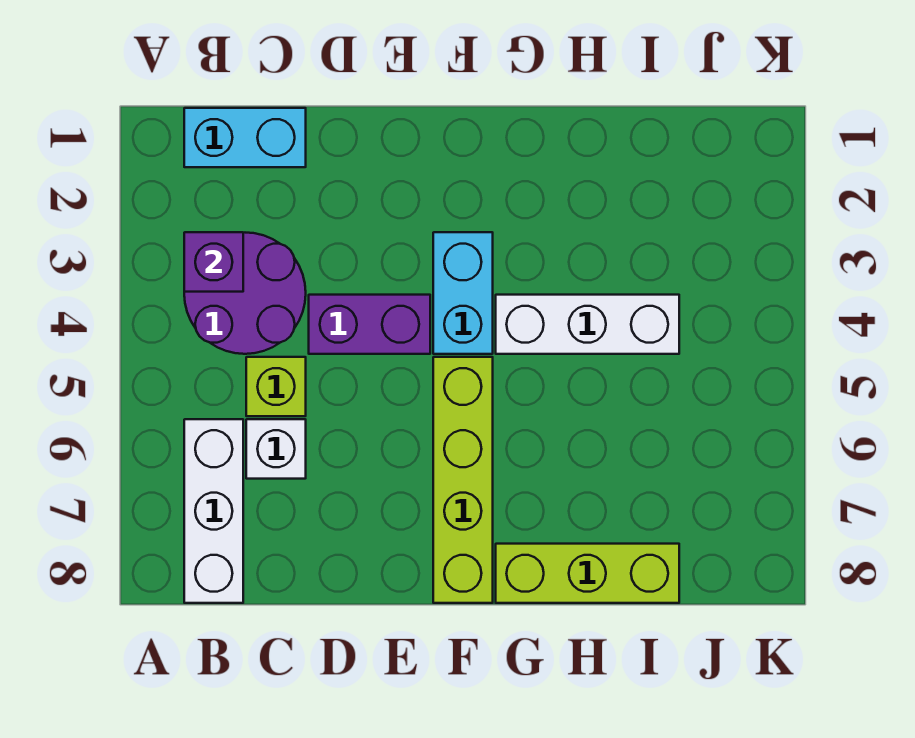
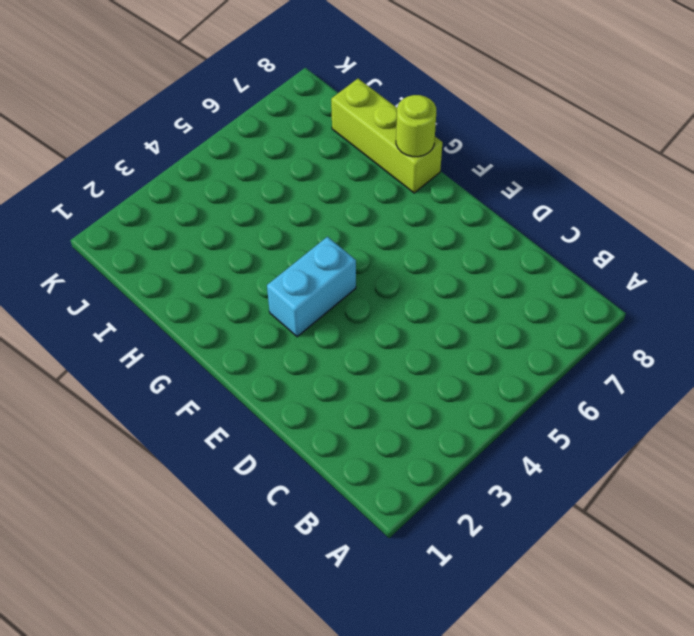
lime round brick G8 level 2 -> none
none -> cyan brick B1:C1 level 1
none -> purple round brick B3:C4 level 1

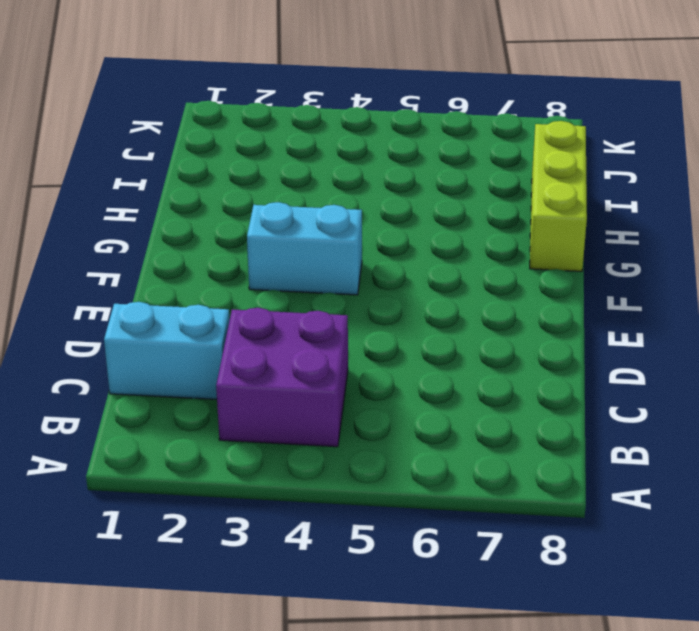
purple brick B3:C4 level 1 -> purple round brick B3:C4 level 1
cyan brick C1:C2 level 1 -> cyan brick B1:C1 level 1
none -> white brick B6:B8 level 1
none -> lime brick C5 level 1

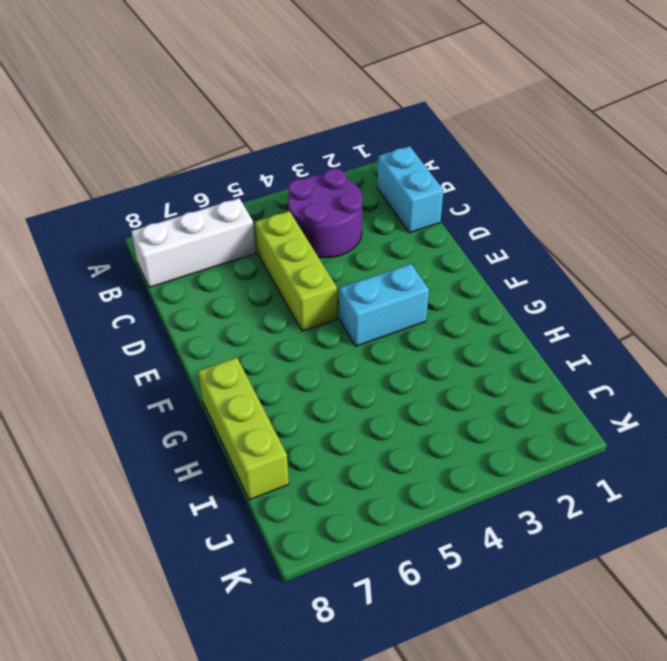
lime brick C5:E5 level 1 -> lime brick C5 level 1
none -> white brick C6 level 1
none -> purple brick D4:E4 level 1

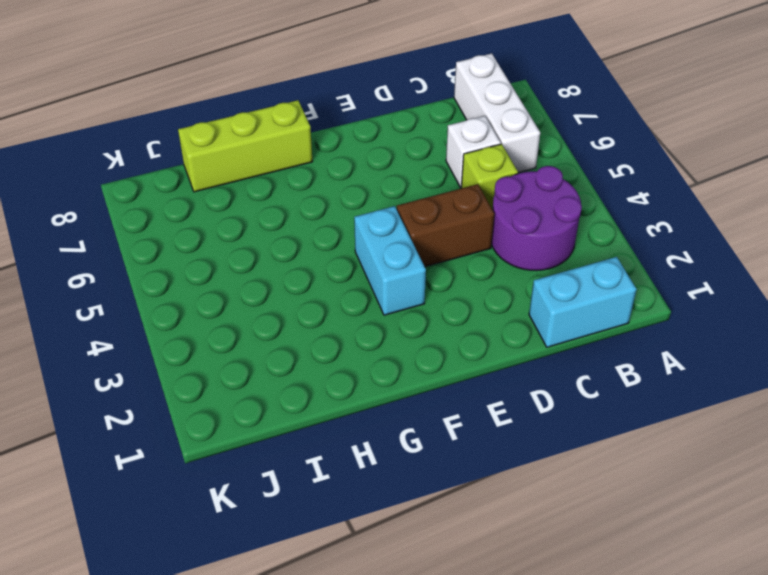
brown brick D4:E4 level 1 -> purple brick D4:E4 level 1
none -> lime brick F5:F8 level 1
none -> white brick G4:I4 level 1

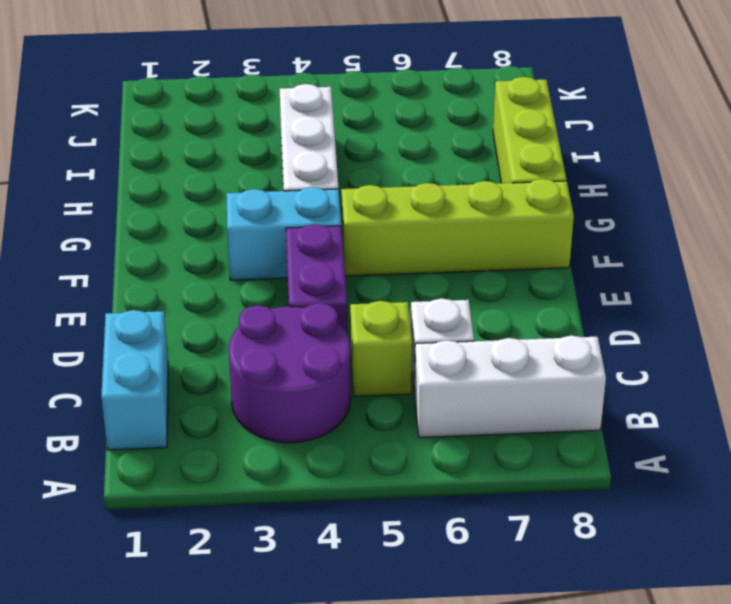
none -> purple brick B3 level 2

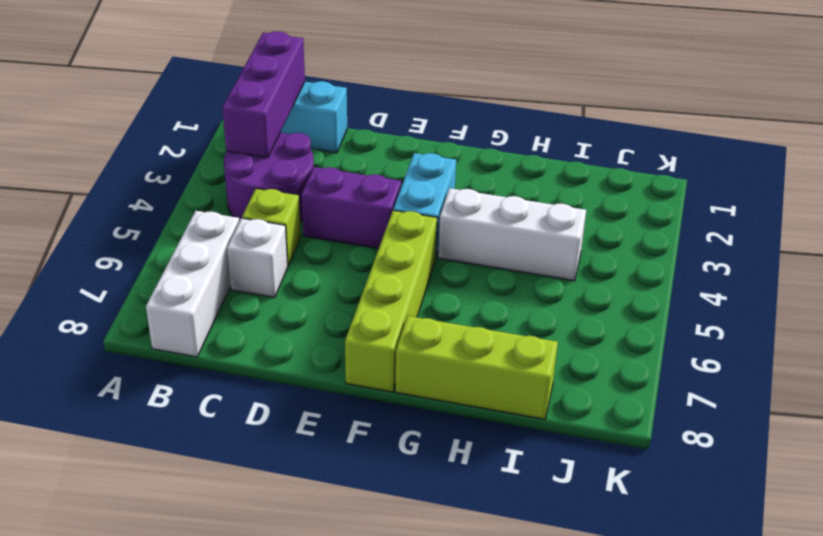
purple brick B1:B3 level 2 -> purple brick B3 level 2

